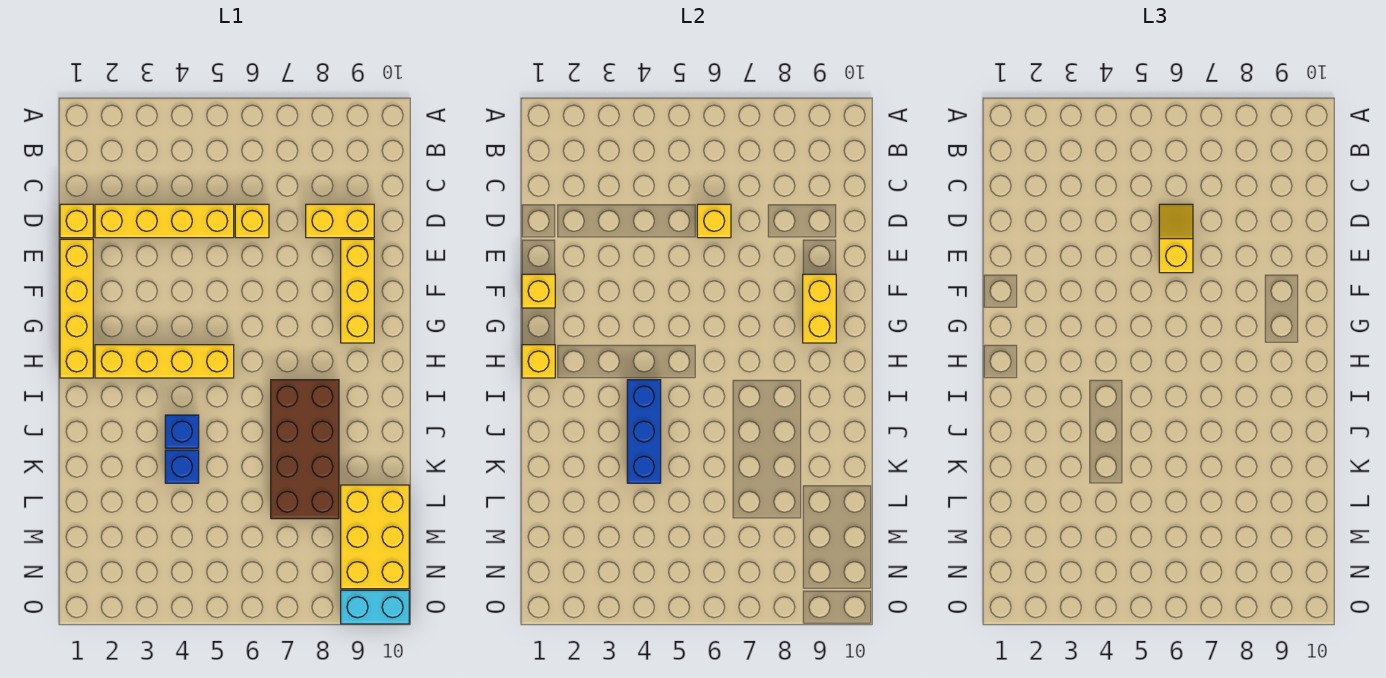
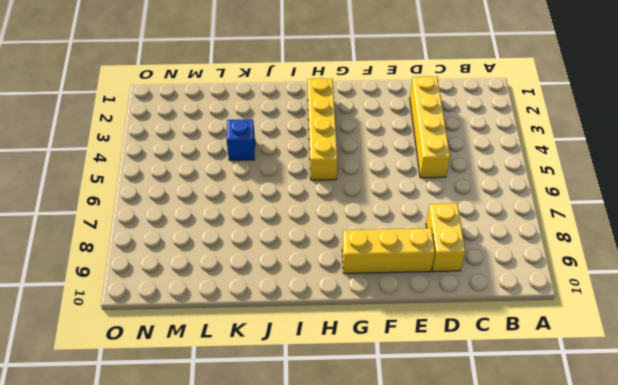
none -> yellow brick D1 level 1
none -> yellow brick D6 level 1
none -> yellow brick E1:H1 level 1

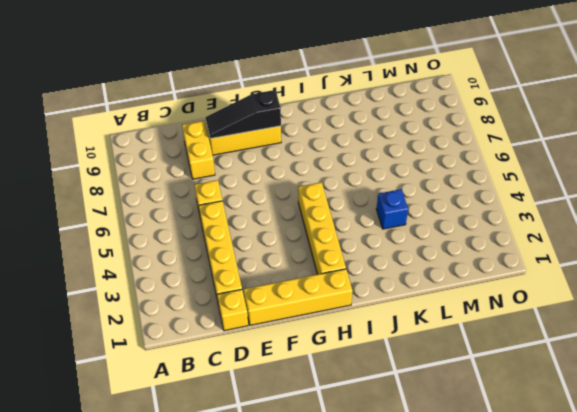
black slope E9:G9 level 2 top G -> yellow brick F9:G9 level 2
none -> brown brick I7:L8 level 1
none -> blue brick J4 level 1
none -> yellow brick L9:N10 level 1

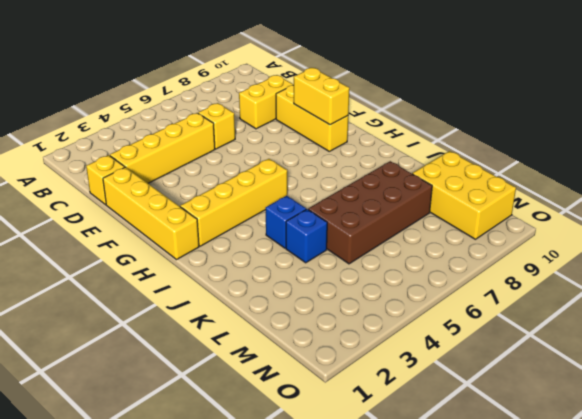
brown brick K5:L8 level 1 -> brown brick I7:L8 level 1
none -> cyan brick O9:O10 level 1
none -> yellow brick D6 level 2
none -> yellow brick F1 level 2

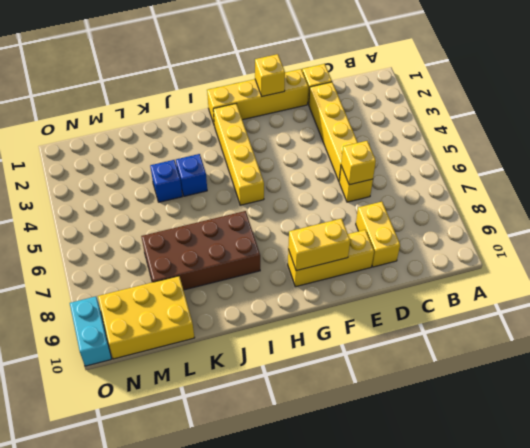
none -> yellow brick H1 level 2
none -> blue brick I4:K4 level 2
none -> yellow slope D6:E6 level 3 top E

